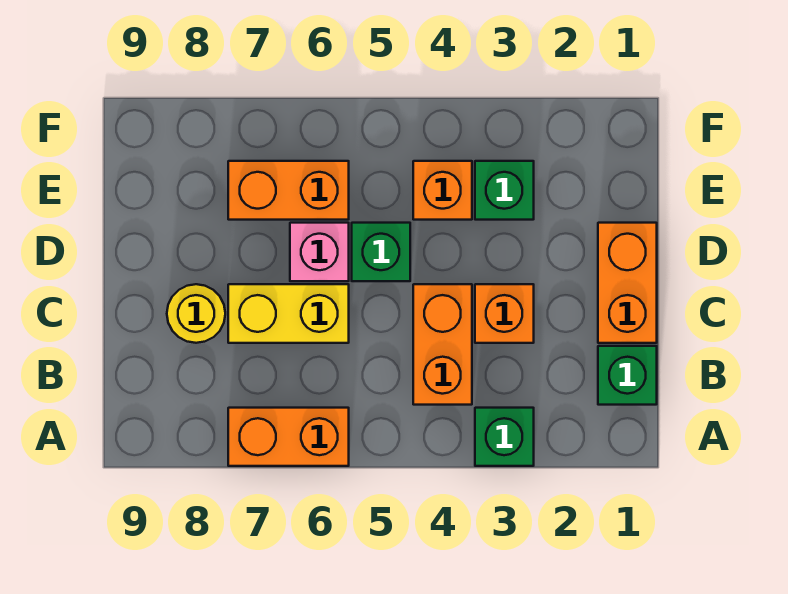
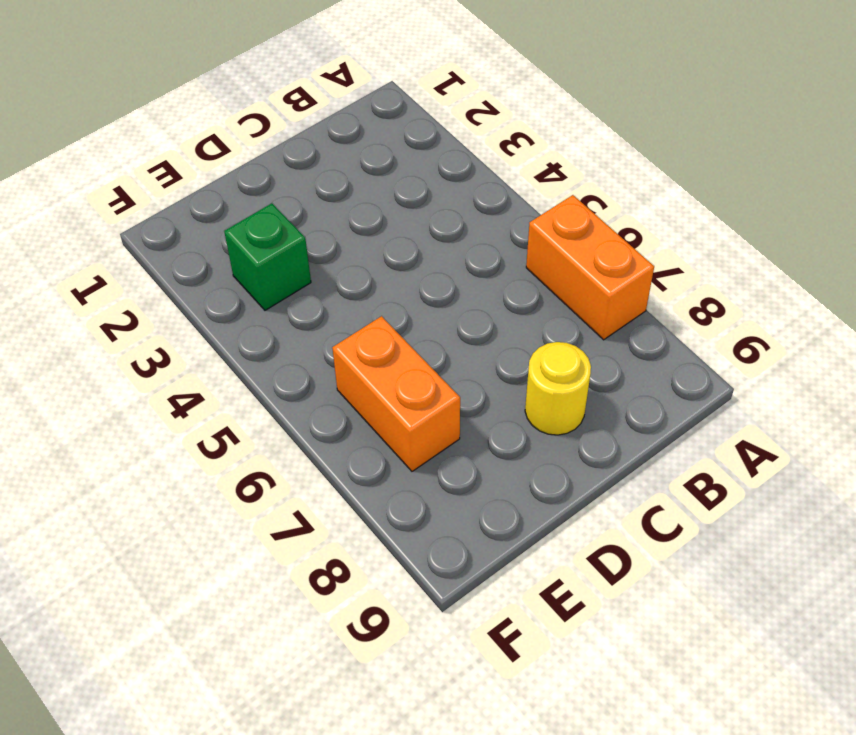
none -> green brick A3 level 1
none -> green brick B1 level 1
none -> orange brick B4:C4 level 1

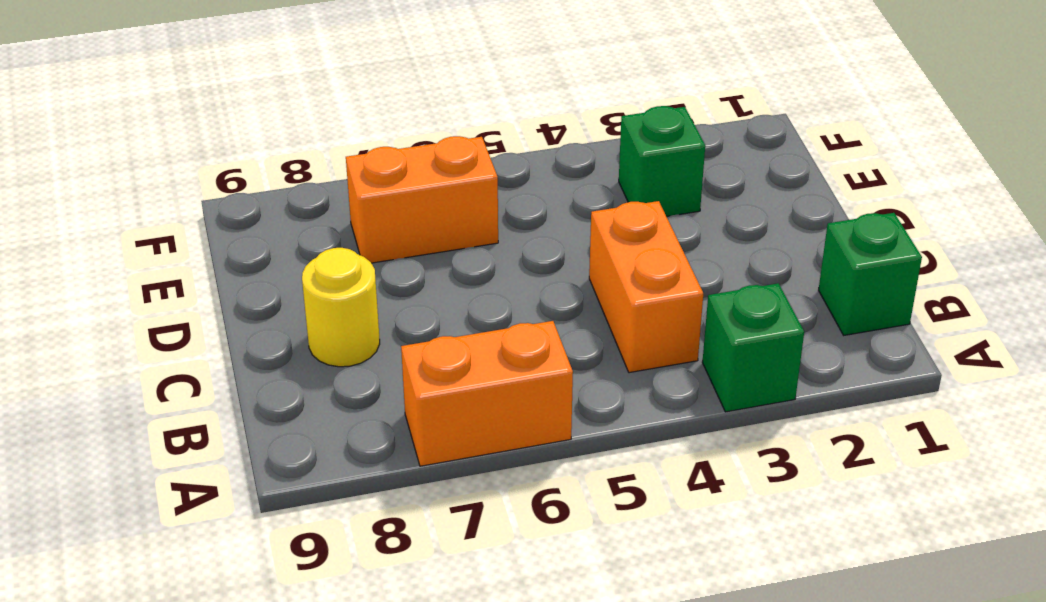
none -> orange brick C1:D1 level 1
none -> orange brick C3 level 1
none -> yellow brick C6:C7 level 1

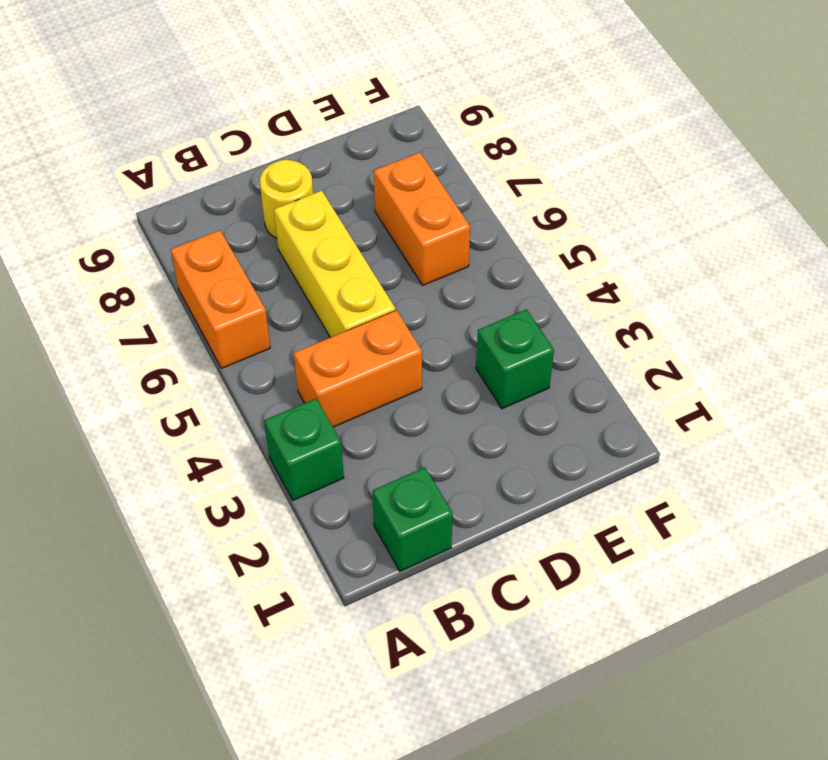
yellow brick C5:C7 level 1 -> yellow brick C6:C7 level 1
none -> orange brick C1:D1 level 1
none -> orange brick C3 level 1
none -> green brick D5 level 1

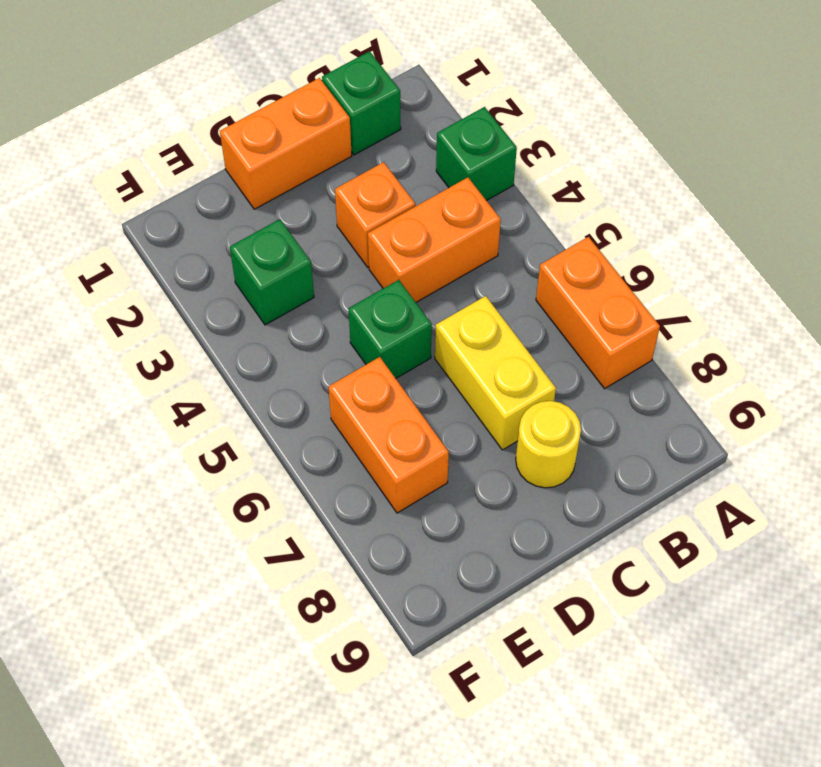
none -> pink brick D6 level 1
none -> orange brick E4 level 1

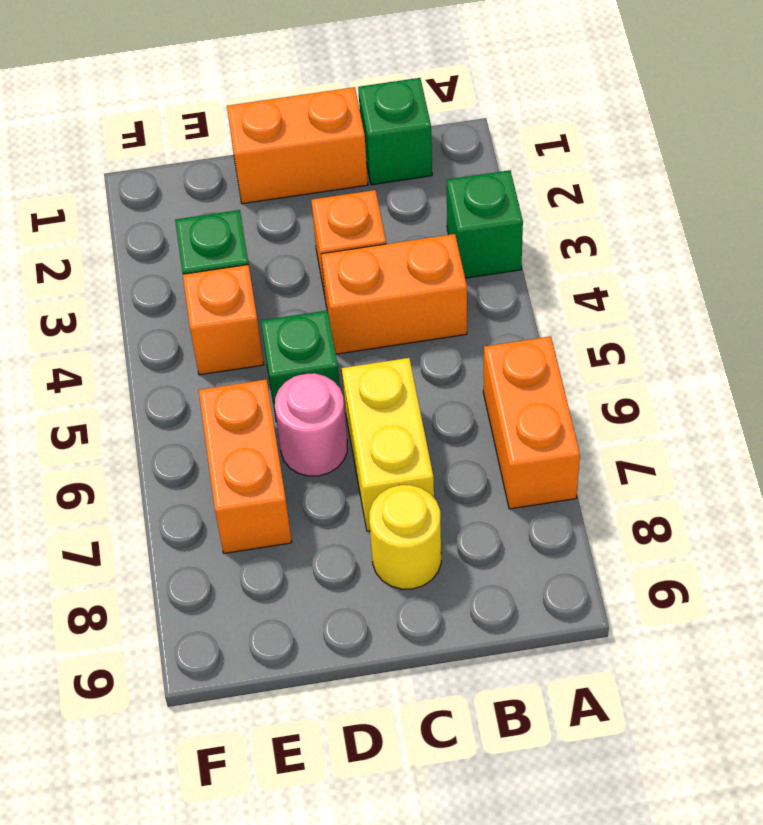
pink round brick D6 level 1 -> pink brick D6 level 1

